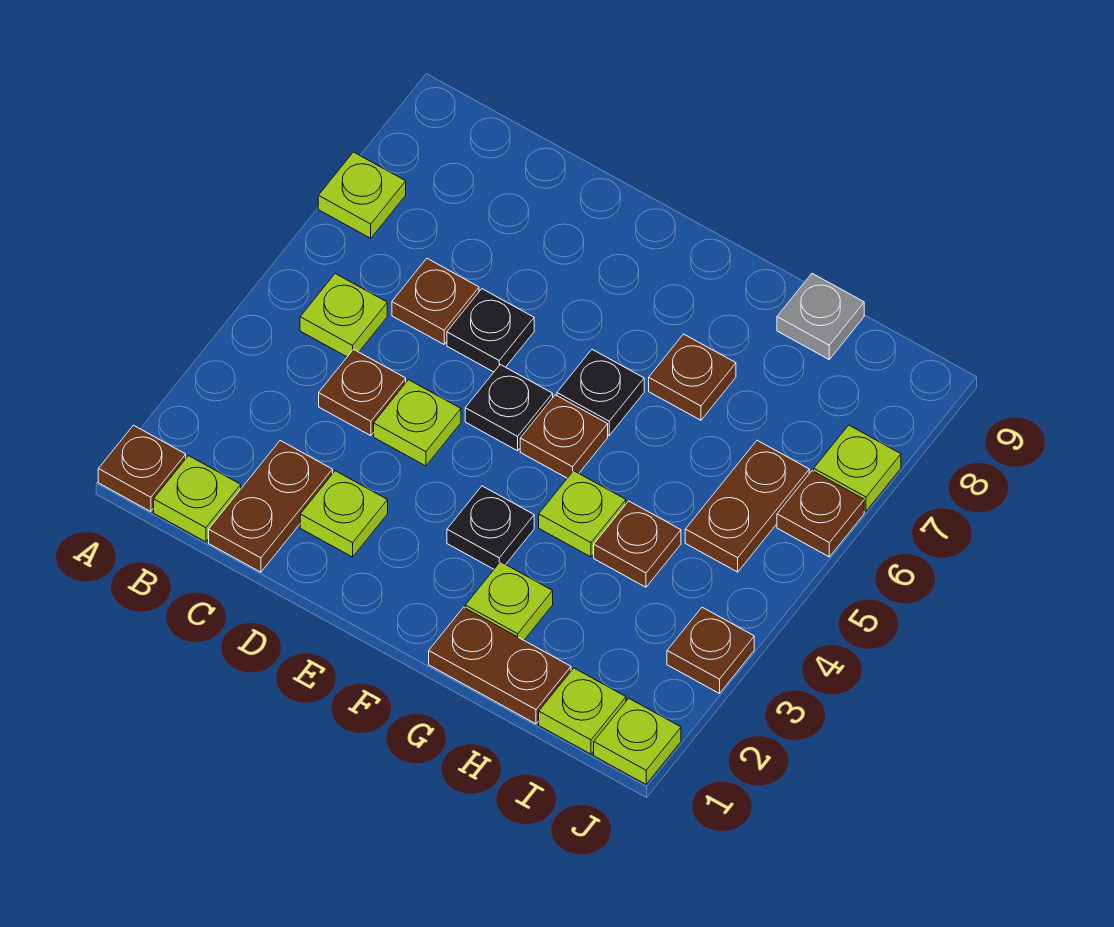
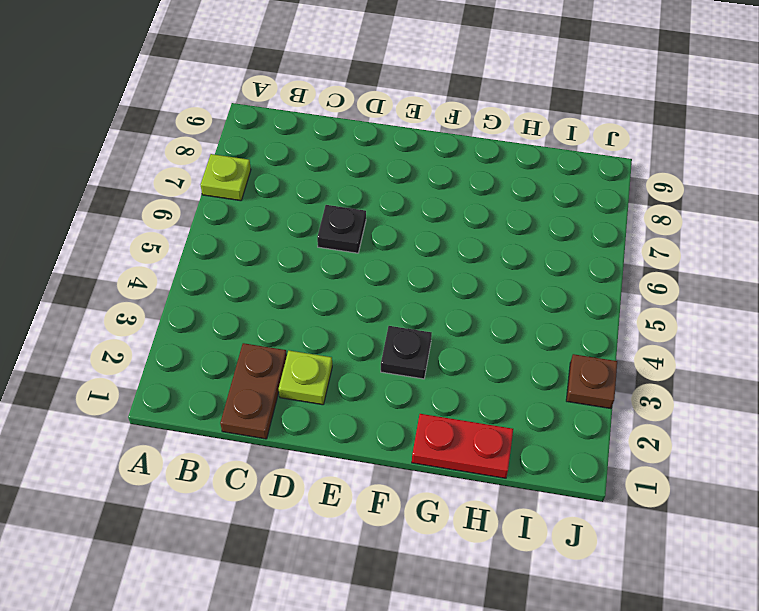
red plate G1:H1 level 1 -> brown plate G1:H1 level 1
none -> brown plate A1 level 1
none -> lime plate B1 level 1
none -> lime plate B5 level 1

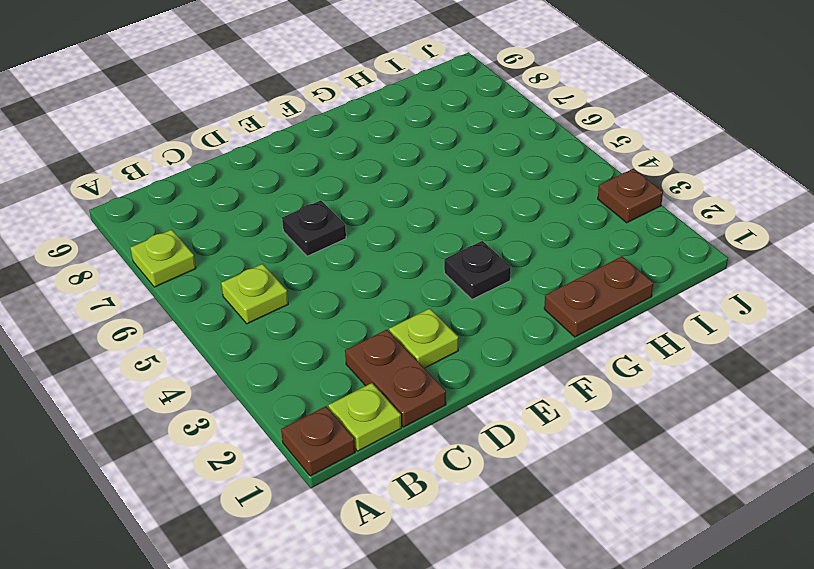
none -> brown plate C4 level 1
none -> brown plate C6 level 1
none -> lime plate D4 level 1

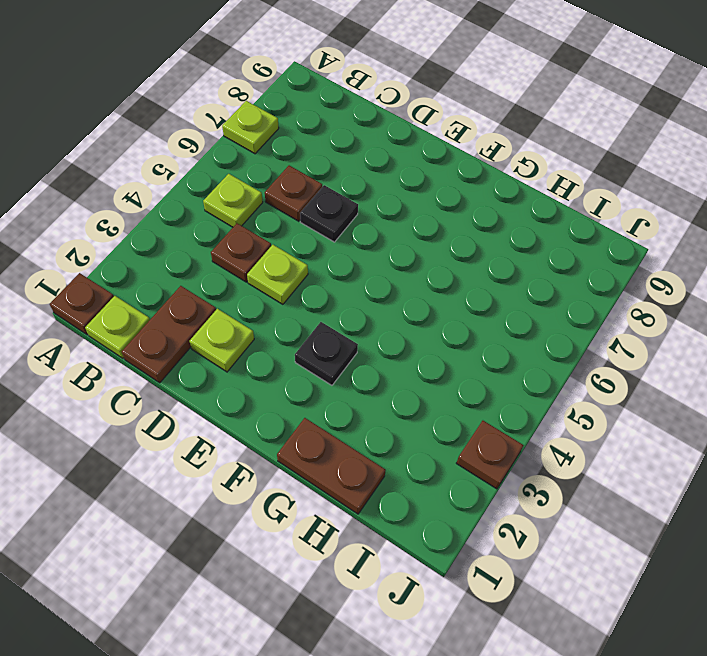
none -> black plate E5 level 1
none -> brown plate F5 level 1
none -> black plate F6 level 1

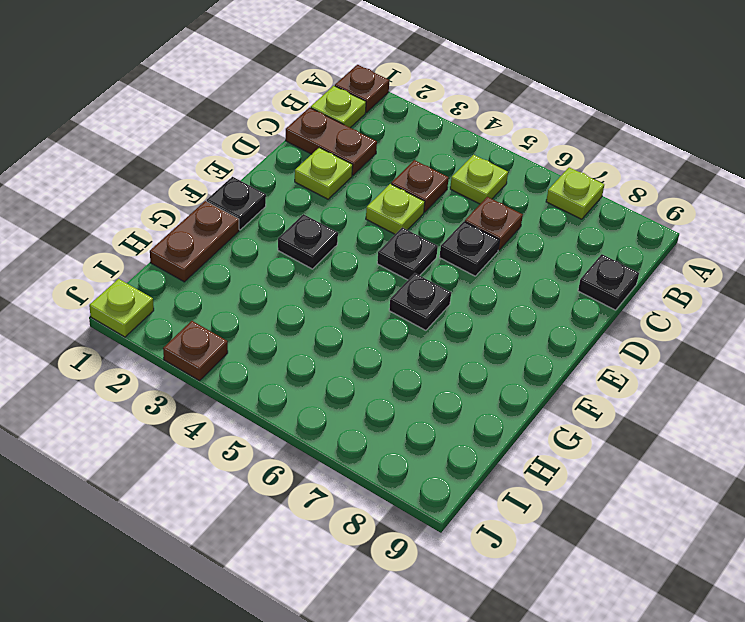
black plate C9 level 1 -> none
black plate F1 level 1 -> none
none -> brown plate F5 level 1
none -> lime plate G2 level 1
none -> lime plate G4 level 1

